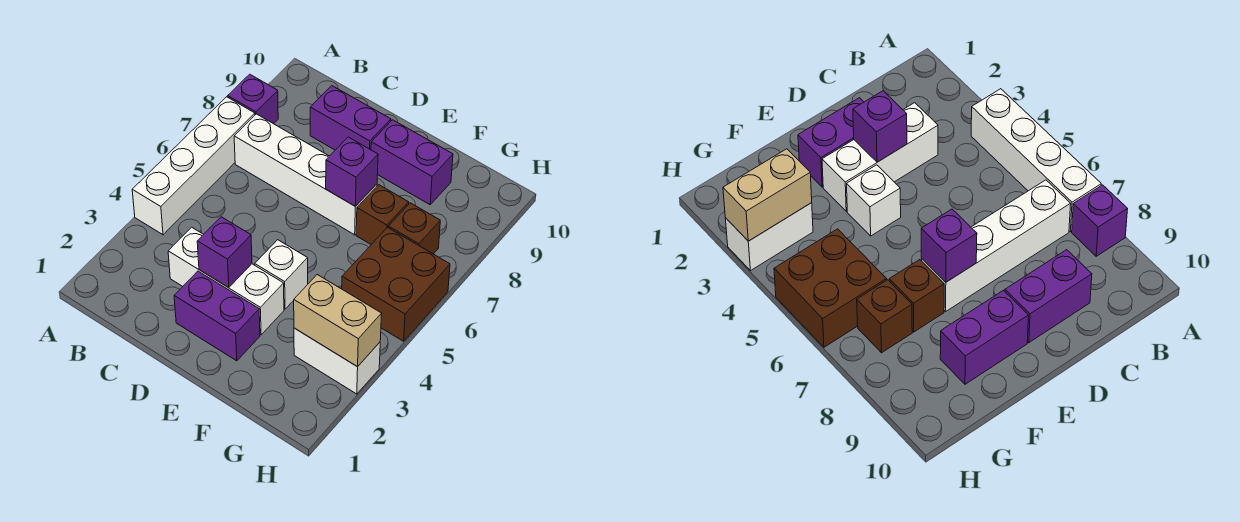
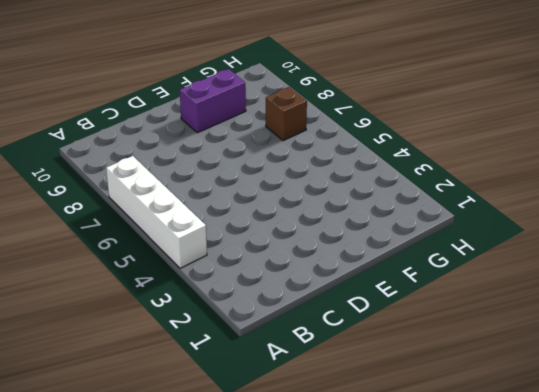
none -> purple brick A8 level 1
none -> white brick B7:E7 level 1
none -> white brick C3:E3 level 1

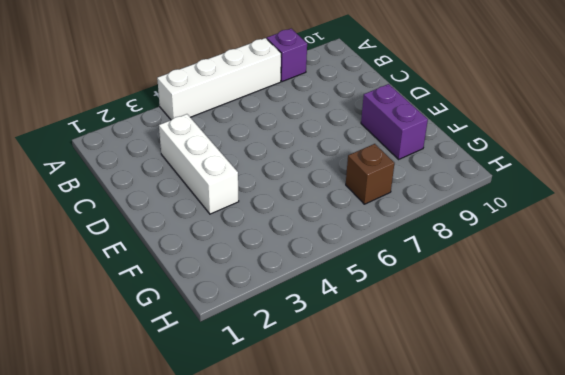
none -> white brick B7:E7 level 1
none -> purple brick C9:D9 level 1
none -> purple brick D2:E2 level 1

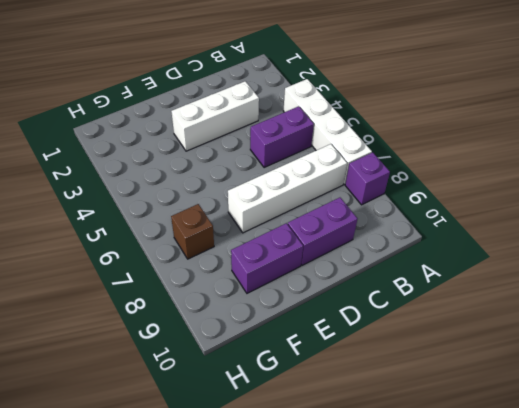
purple brick B5:C5 level 1 -> purple brick D2:E2 level 1
none -> white brick E4 level 1
none -> brown brick F7 level 1
none -> white brick G3:H3 level 1

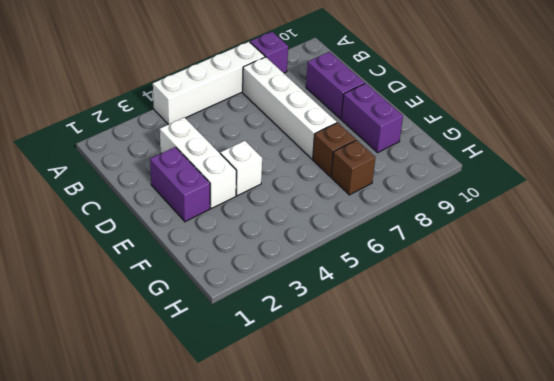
none -> white brick G3:H3 level 1
none -> brown brick G5:H6 level 1
none -> purple brick D3 level 2

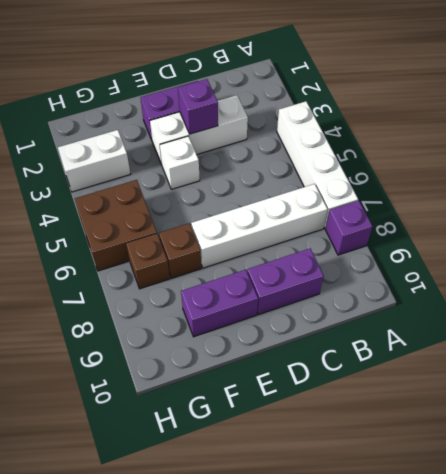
none -> purple brick E7 level 2
none -> tan brick G3:H3 level 2

